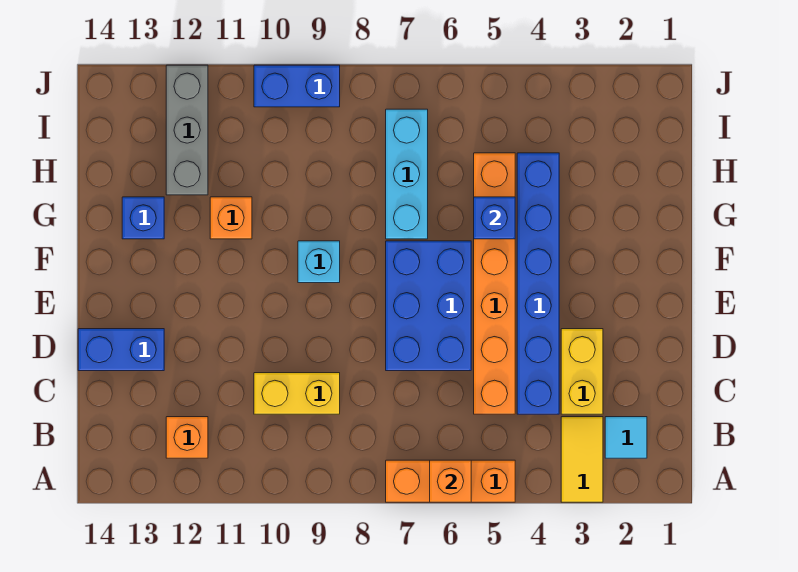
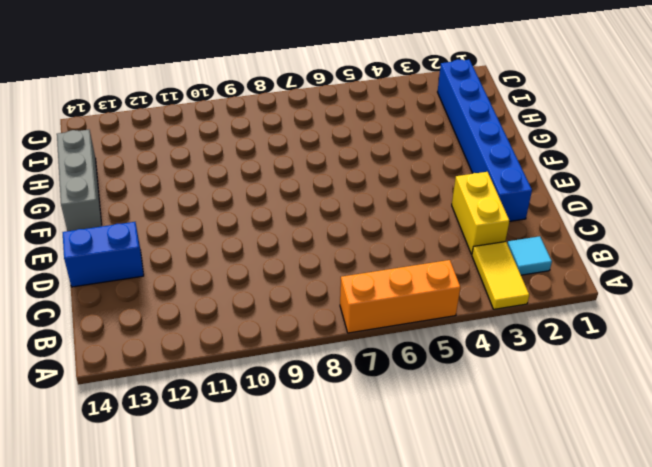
blue brick D2:I2 level 1 -> blue brick C4:H4 level 1
grey brick F14:H14 level 1 -> grey brick H12:J12 level 1
none -> orange brick B12 level 1
none -> orange brick C5:H5 level 1
none -> yellow brick C9:C10 level 1

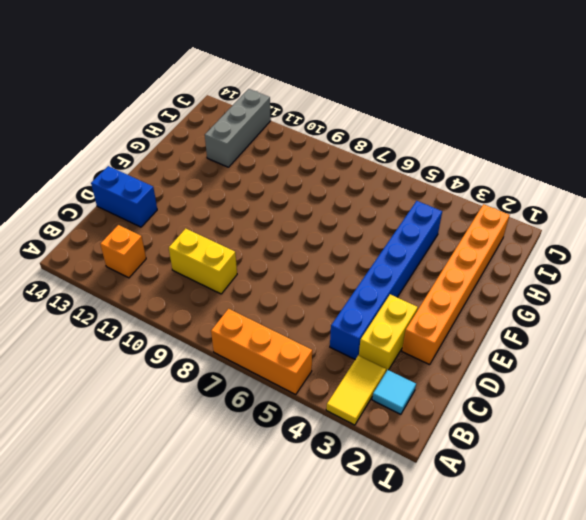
orange brick D2:I2 level 1 -> orange brick C5:H5 level 1
none -> blue brick D6:F7 level 1
none -> cyan brick F9 level 1
none -> cyan brick G7:I7 level 1

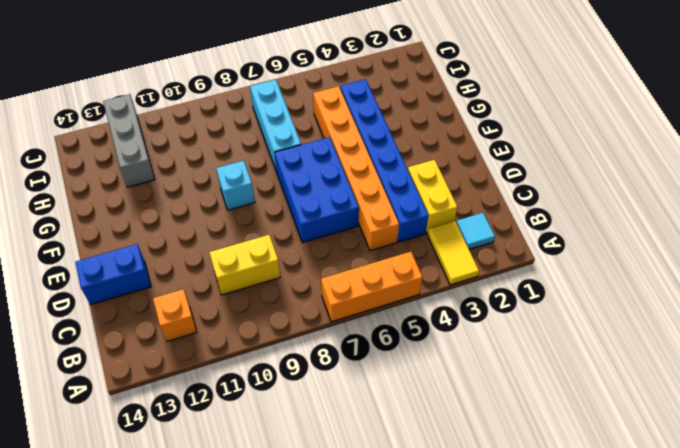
none -> orange brick G11 level 1
none -> blue brick G13 level 1
none -> blue brick J9:J10 level 1

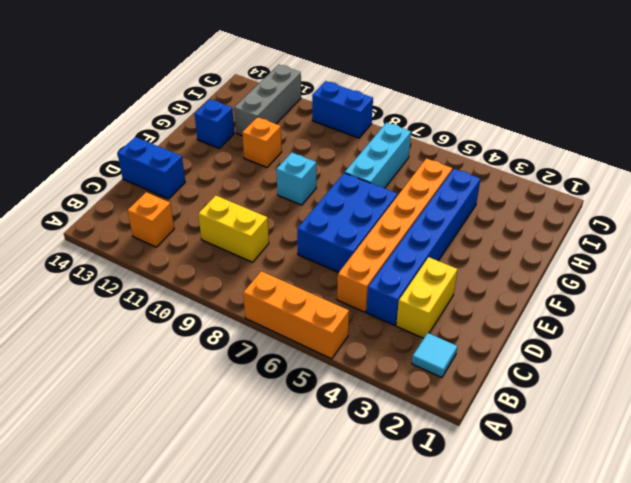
none -> yellow tile A3:B3 level 1
none -> orange brick A6 level 2
none -> blue brick G5 level 2

